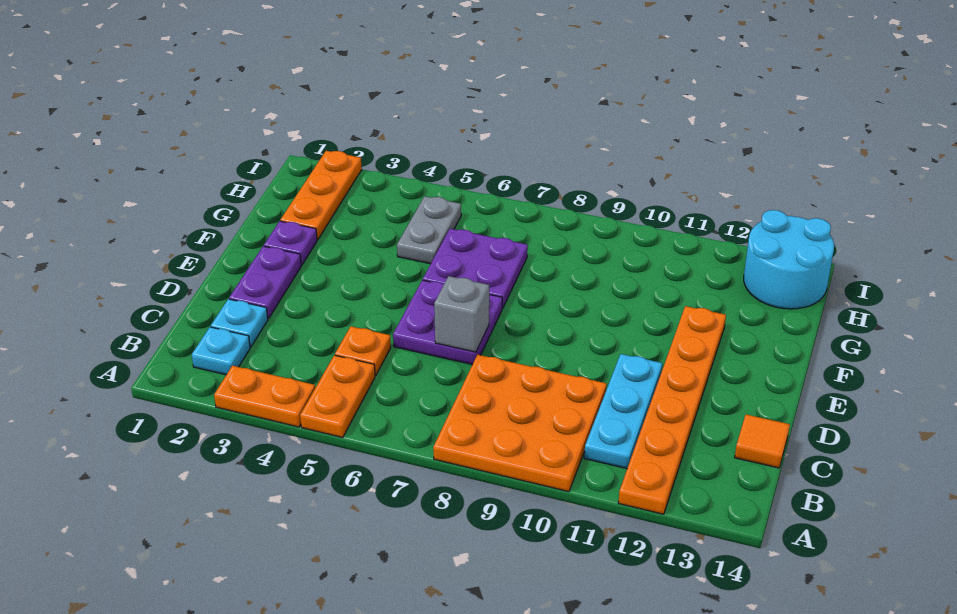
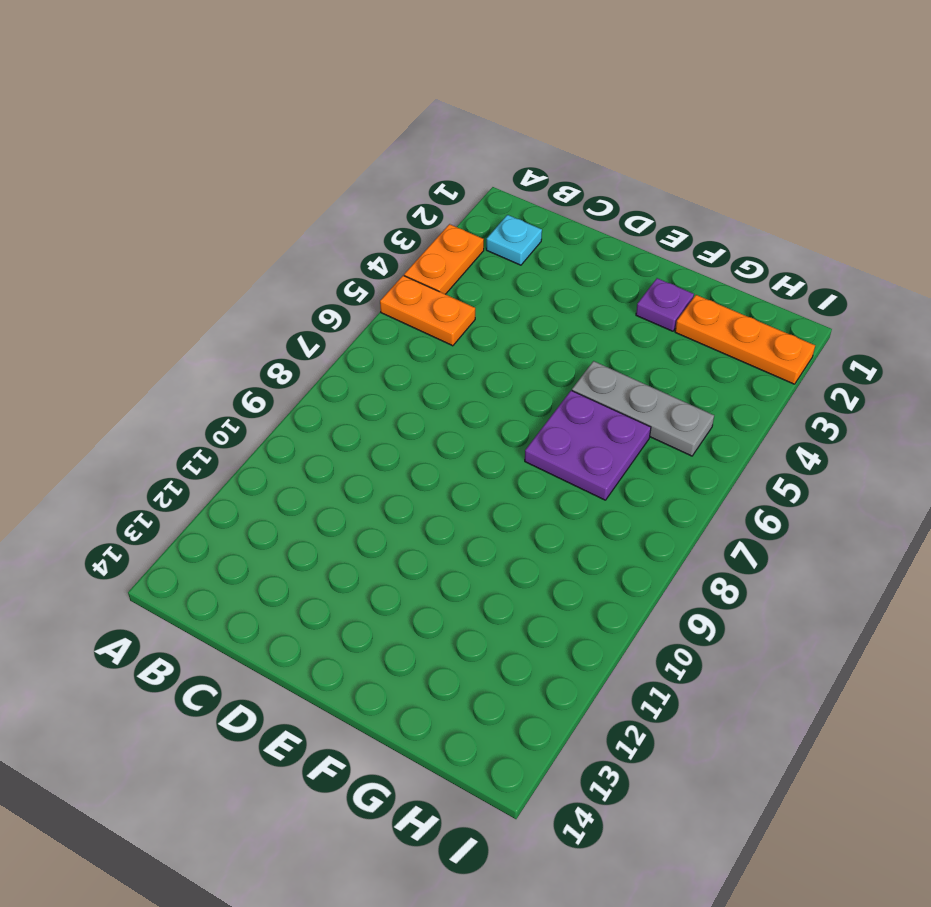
grey plate F5:H5 level 1 -> grey plate G5:H5 level 1
none -> orange plate A8:C10 level 1
none -> orange plate A12:F12 level 1
none -> cyan plate B11:D11 level 1

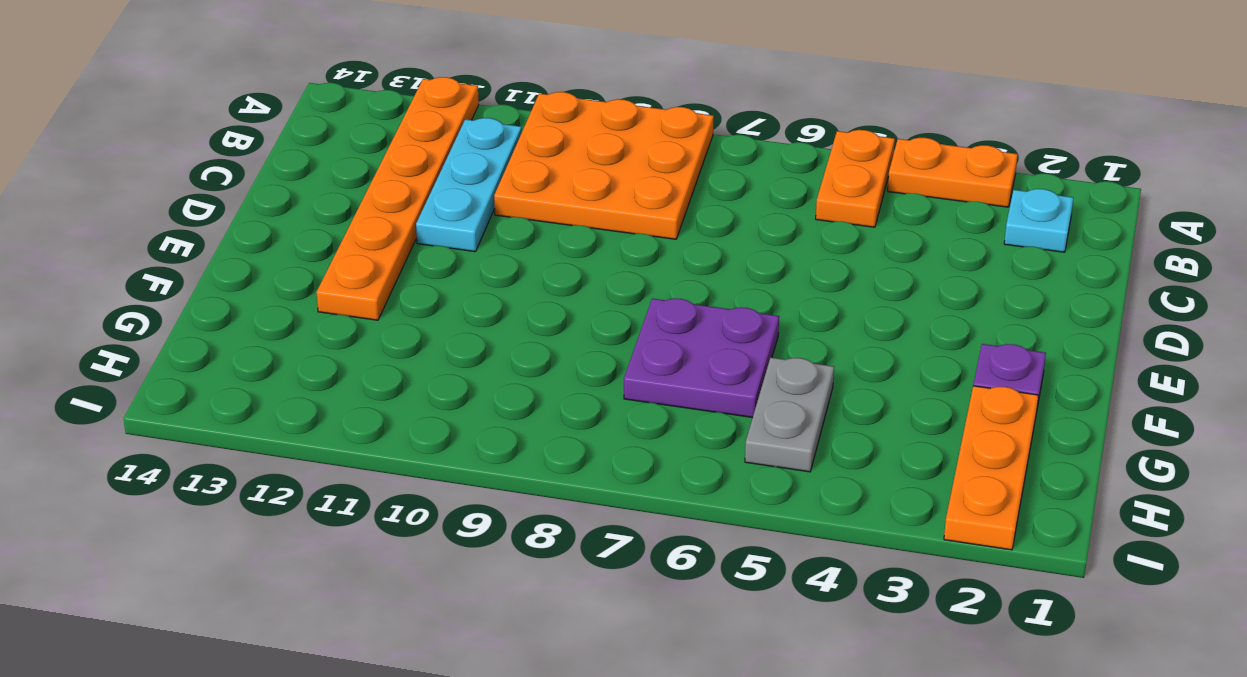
none -> cyan plate C2 level 1
none -> orange plate C5 level 1
none -> orange tile C14 level 1

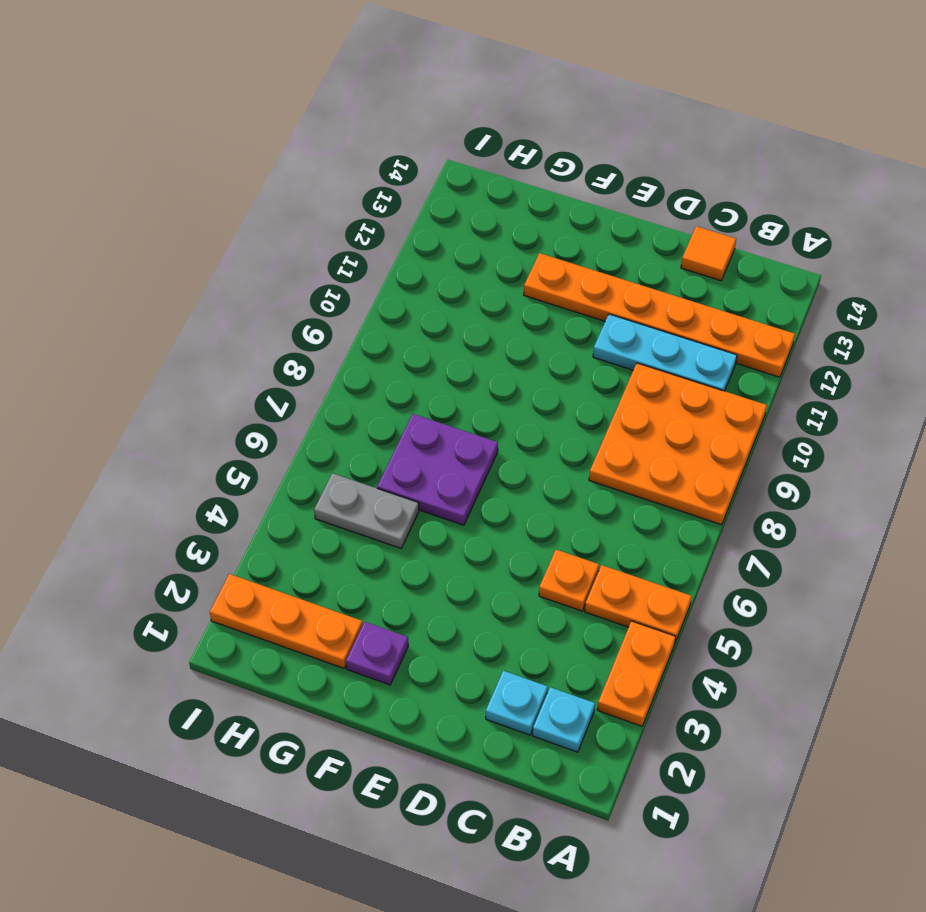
none -> purple plate D2:E2 level 1
none -> purple plate D6:E7 level 1
none -> cyan round brick H13:I14 level 1

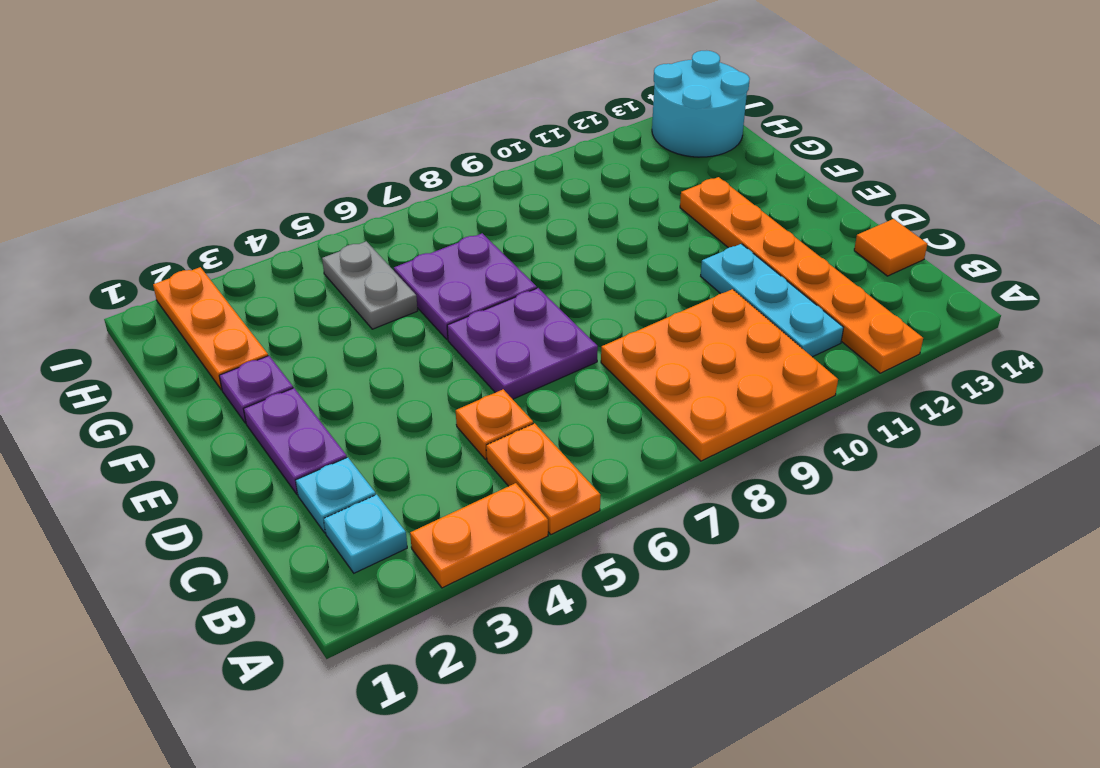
none -> grey brick D7 level 2

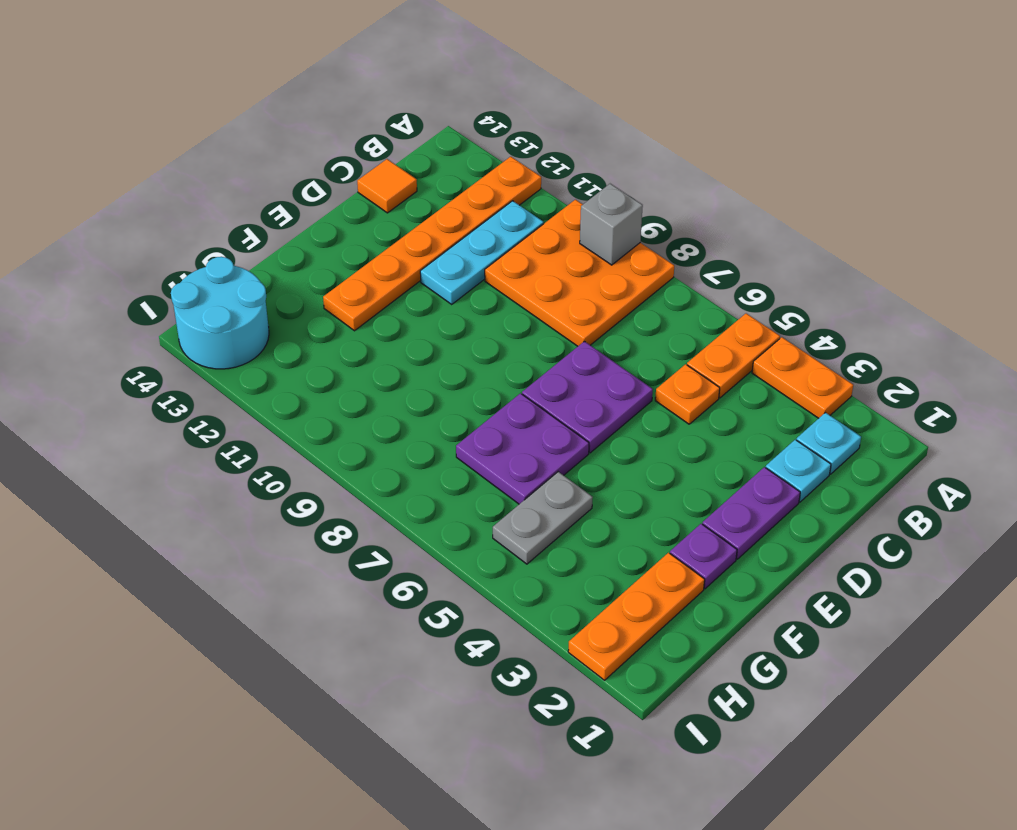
grey brick A9 level 2 -> grey brick D7 level 2

